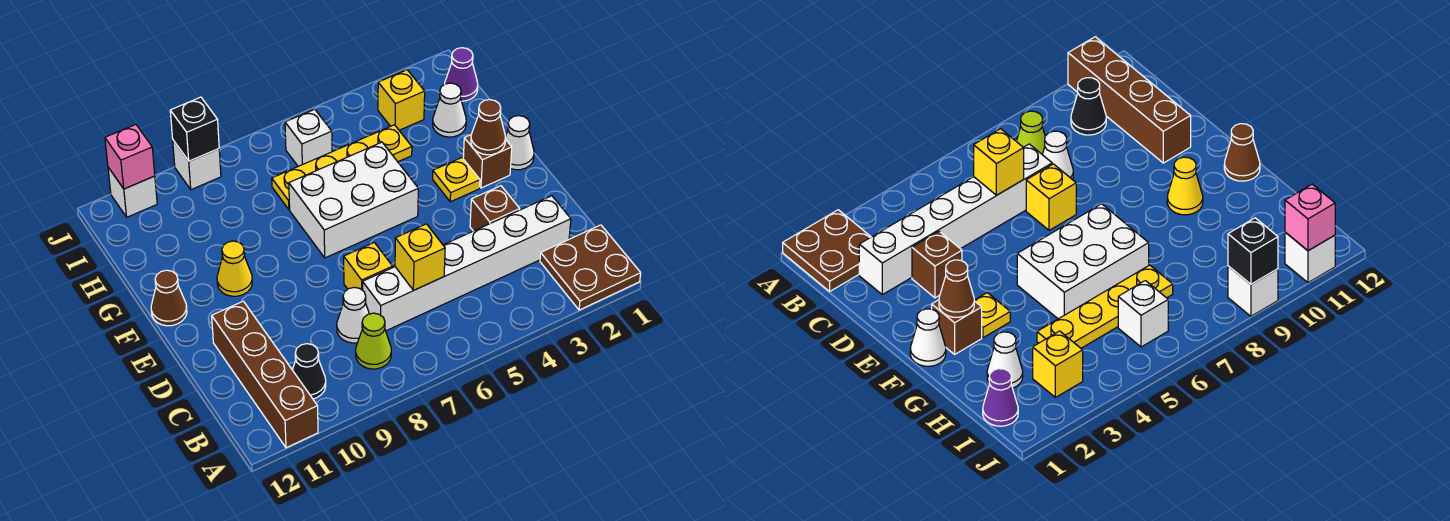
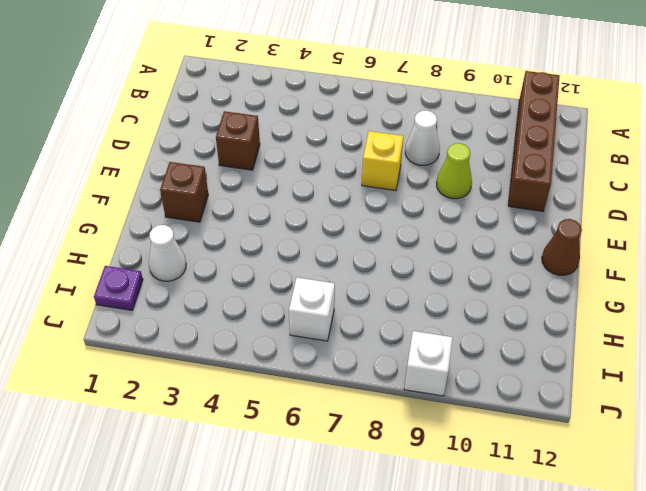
lime cone D9 level 1 -> lime cone B8 level 1
purple plate I1 level 1 -> purple cone I1 level 1
none -> brown plate A1:B2 level 1
none -> black cone B10 level 1
none -> white brick C2:C7 level 1

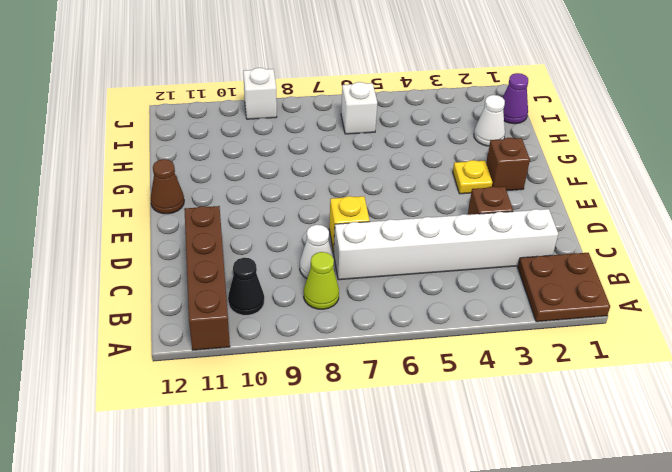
none -> white cone F1 level 1
none -> white brick F5:G7 level 1
none -> yellow cone F10 level 1

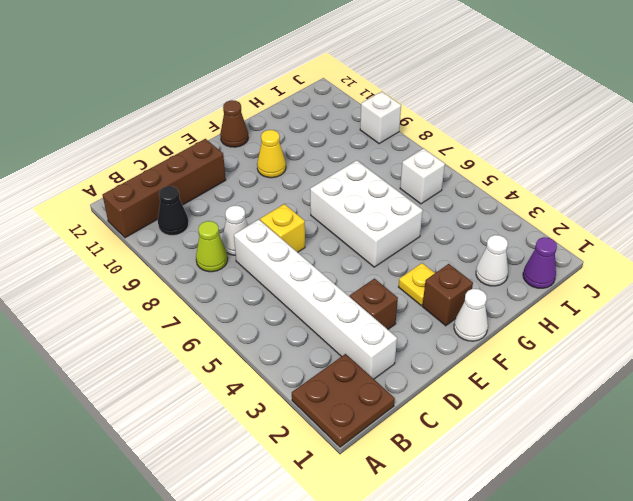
none -> yellow plate H4:H7 level 1
none -> yellow brick I3 level 1
none -> white brick J11 level 1

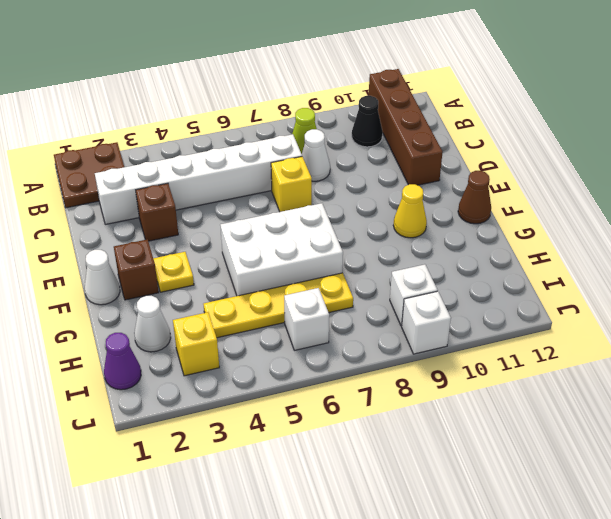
white brick I9 level 1 -> white brick J11 level 1
none -> yellow brick C6 level 2
none -> brown cone F2 level 2
none -> black brick J9 level 2

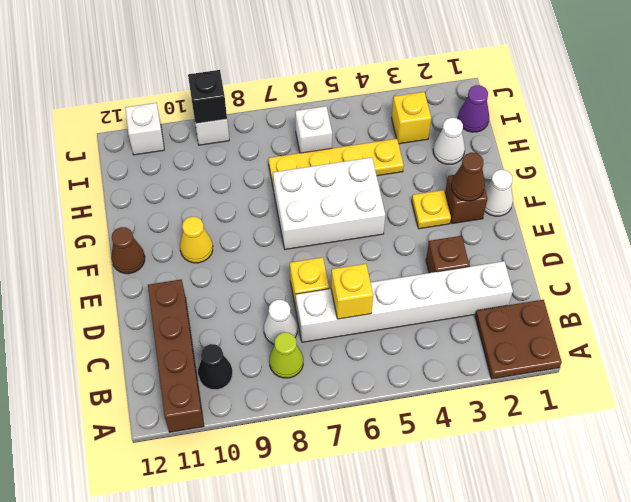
none -> pink brick J11 level 2

